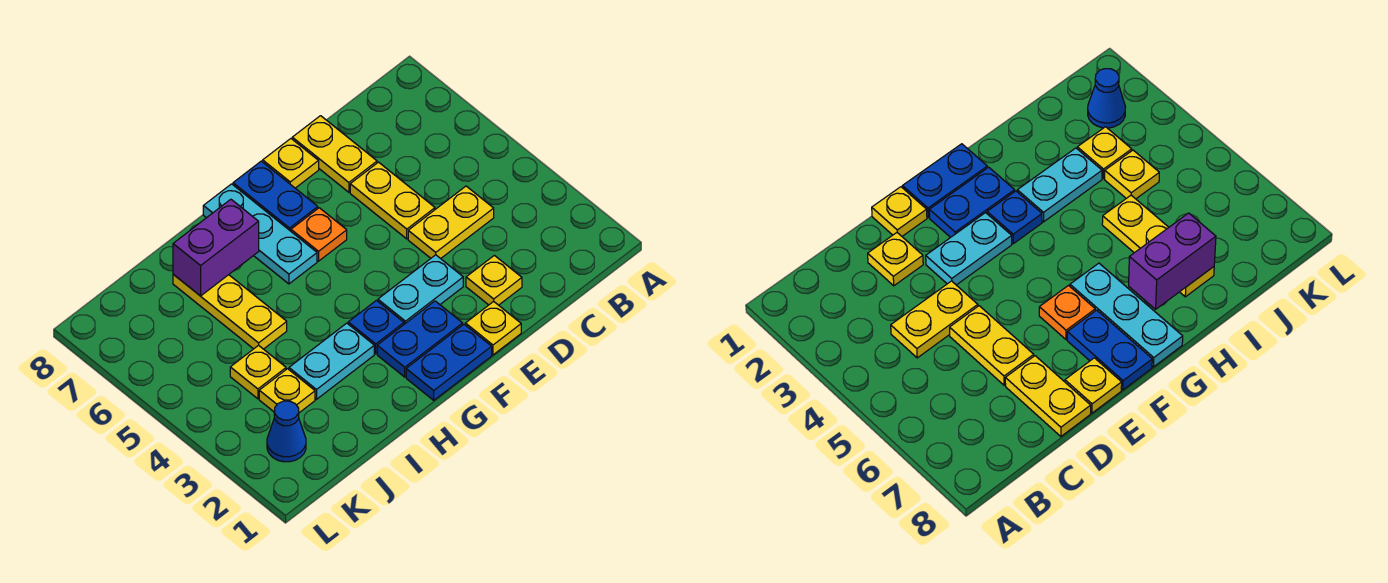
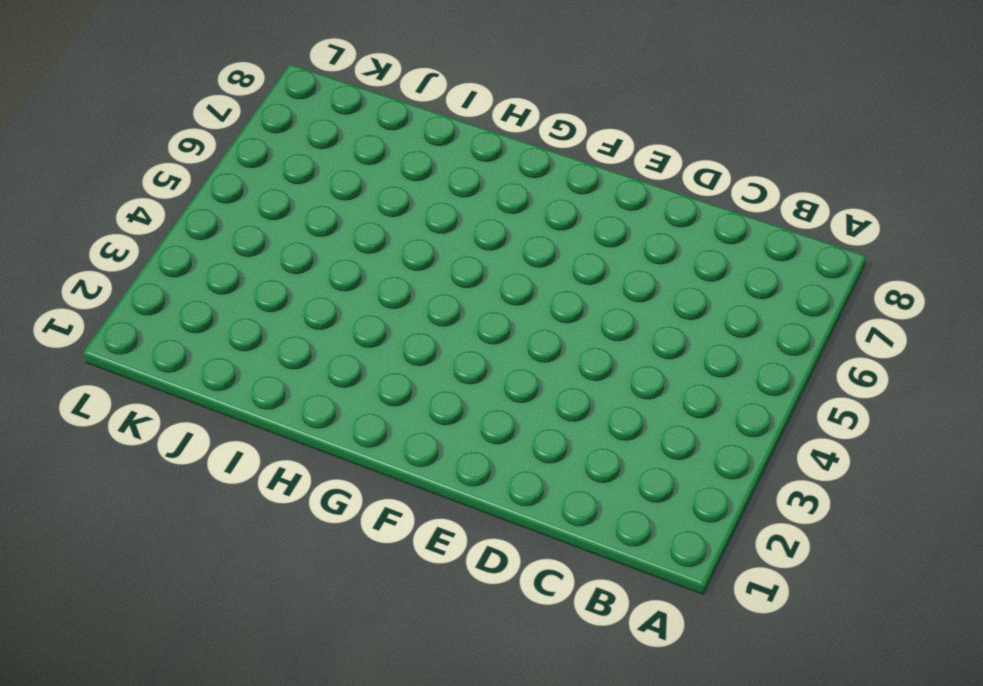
none -> yellow plate C4:D4 level 1
none -> yellow plate D2 level 1
none -> yellow plate D5:D6 level 1

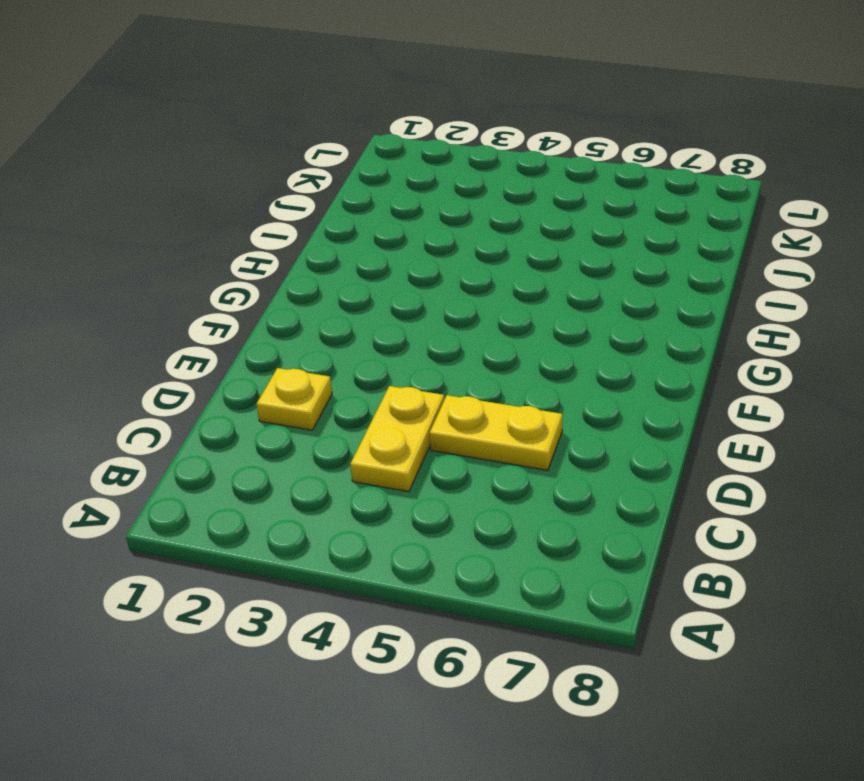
none -> yellow plate D7:D8 level 1
none -> yellow plate E1 level 1
none -> cyan plate E3:F3 level 1

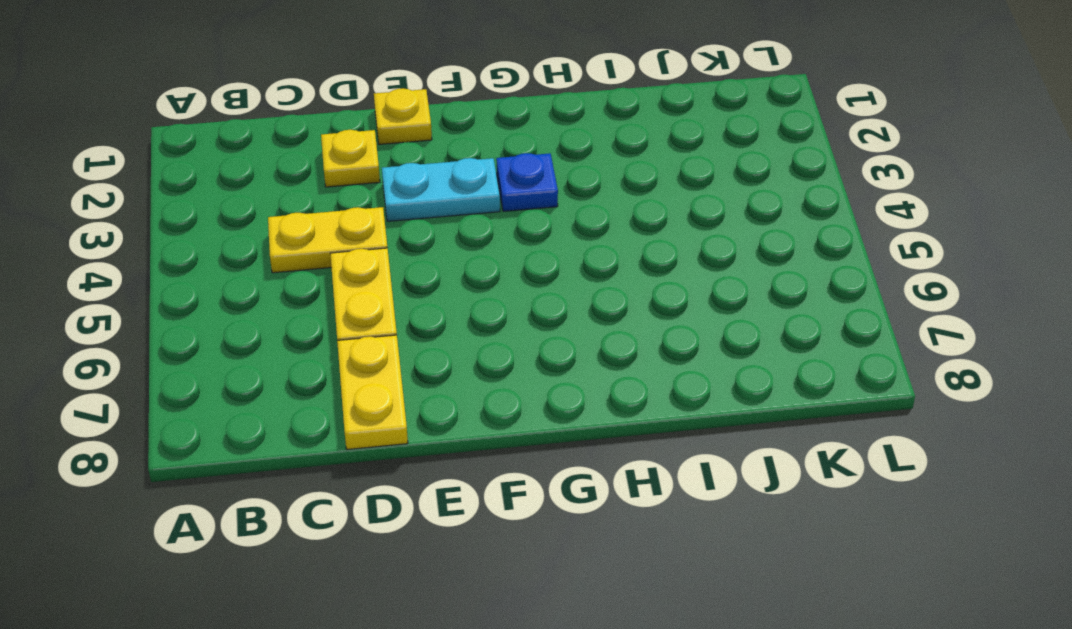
none -> yellow plate E8 level 1
none -> blue plate F1:G1 level 1
none -> blue plate F2:G2 level 1

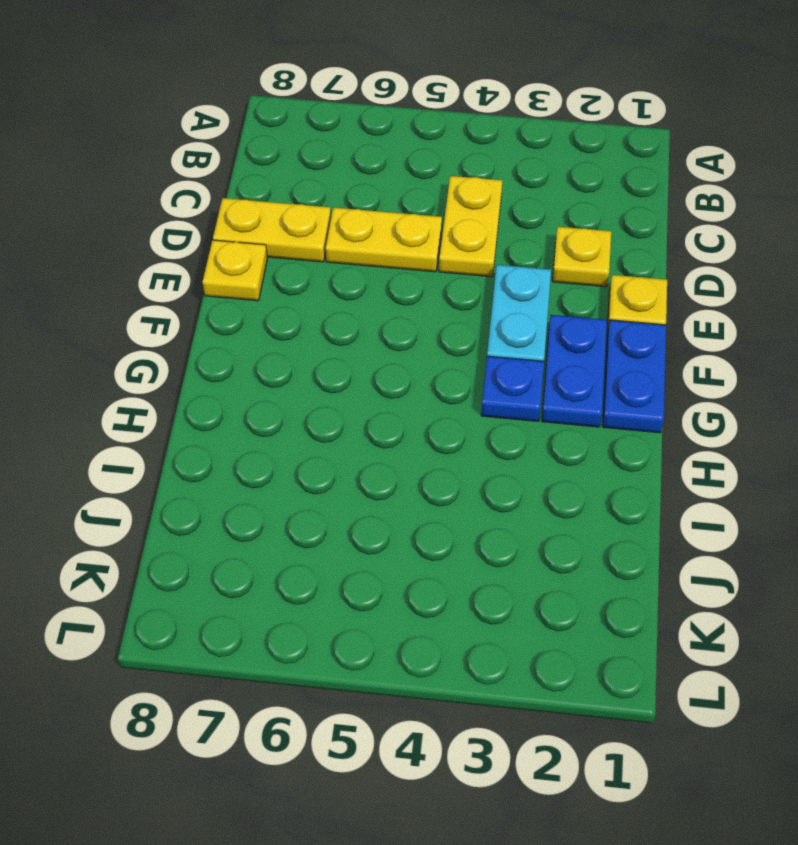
none -> orange plate F6 level 1
none -> blue plate F7:F8 level 1
none -> cyan plate G6:G8 level 1

